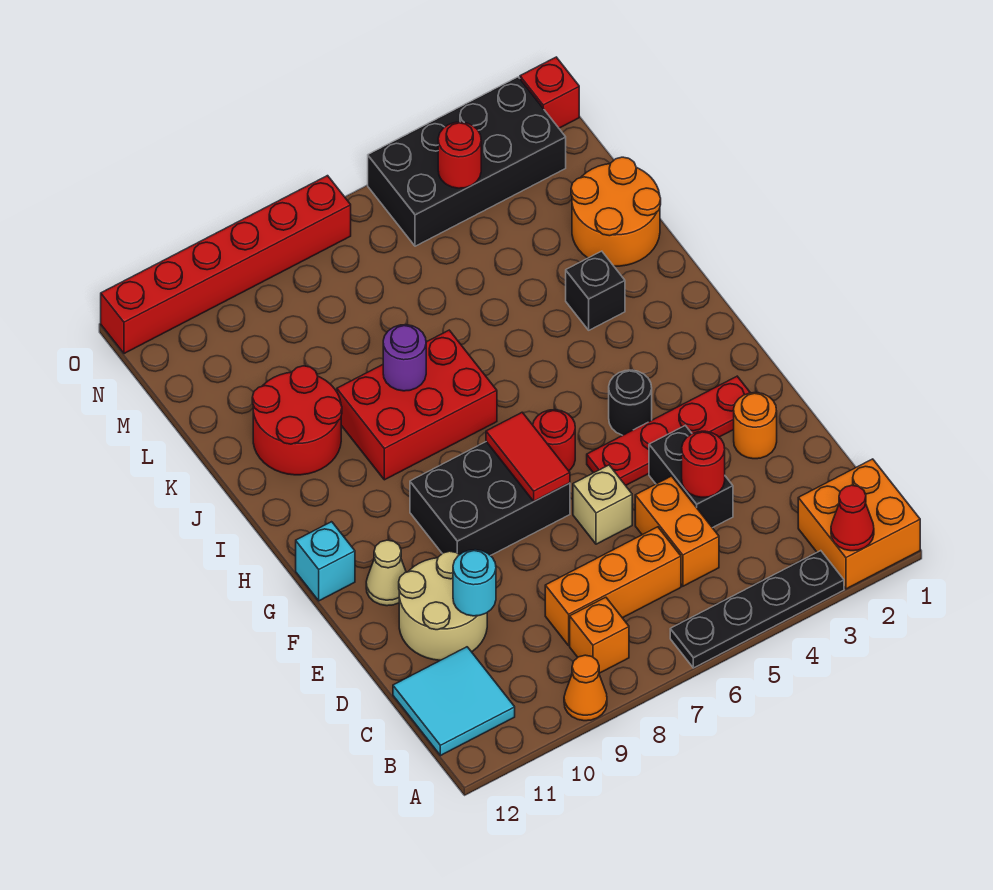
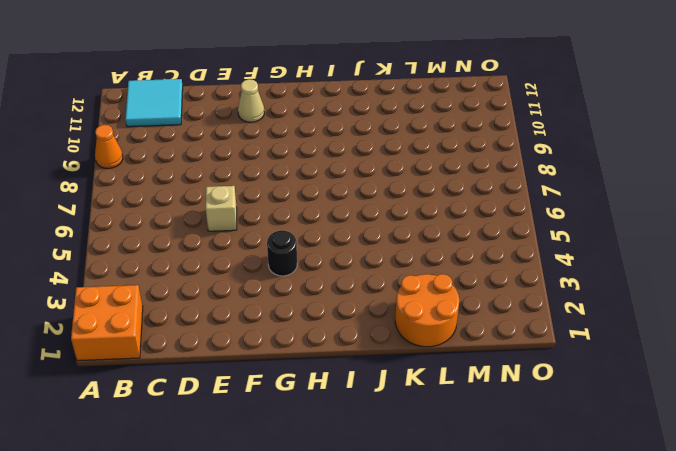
none -> black plate A3:A6 level 1
none -> orange brick B8 level 1
none -> orange brick C5:D5 level 1
none -> orange brick C6:C8 level 1

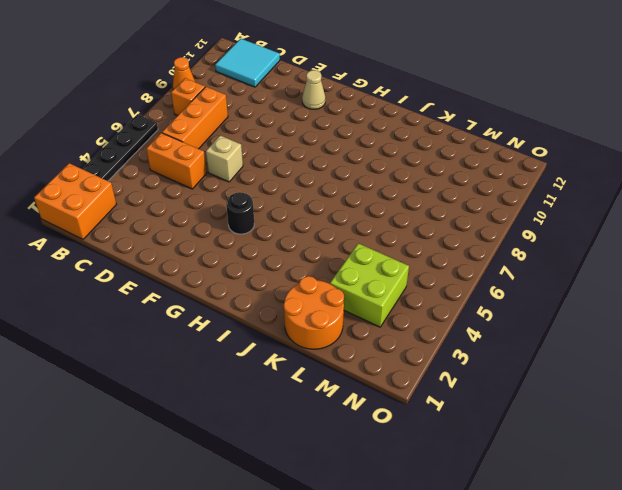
lime brick L3:M4 level 1 -> none
none -> black brick D4:E4 level 1
none -> tan round brick D10:E11 level 1
none -> orange round brick E2 level 1
none -> red plate F2:F5 level 1

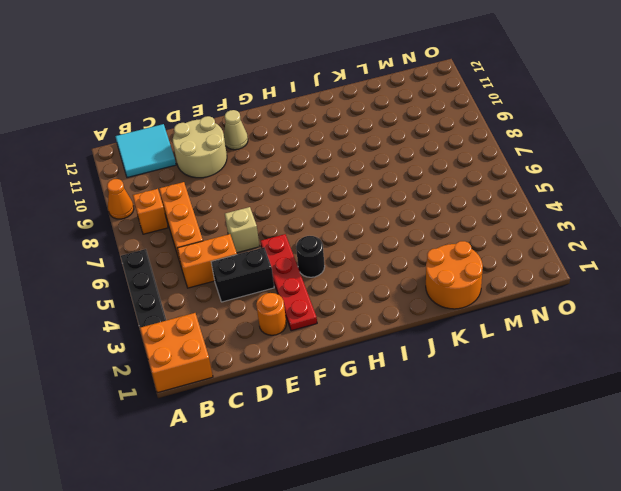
none -> black brick F7:G9 level 1
none -> red round brick G6 level 1
none -> cyan brick G12 level 1
none -> red brick I7:J9 level 1

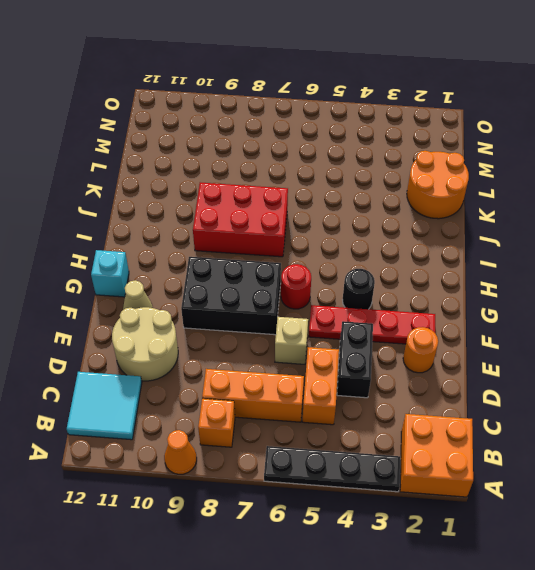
none -> black brick J3 level 1
none -> red round brick J10:K11 level 1
none -> black brick N2:O5 level 1
none -> red brick O1 level 1

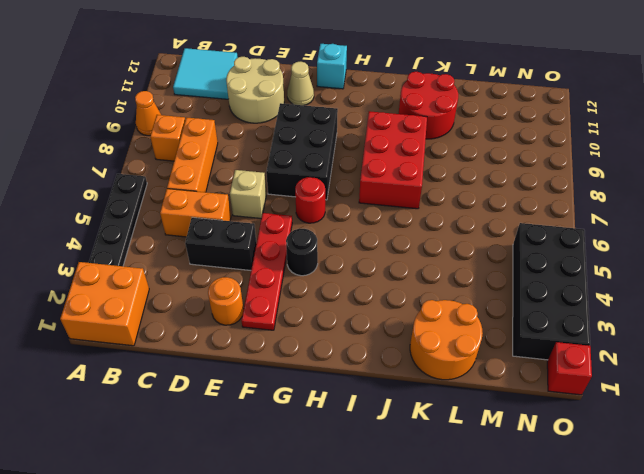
none -> black brick J3 level 1
none -> red brick O7:O12 level 1
none -> red cone A2 level 2
none -> red round brick D4 level 2

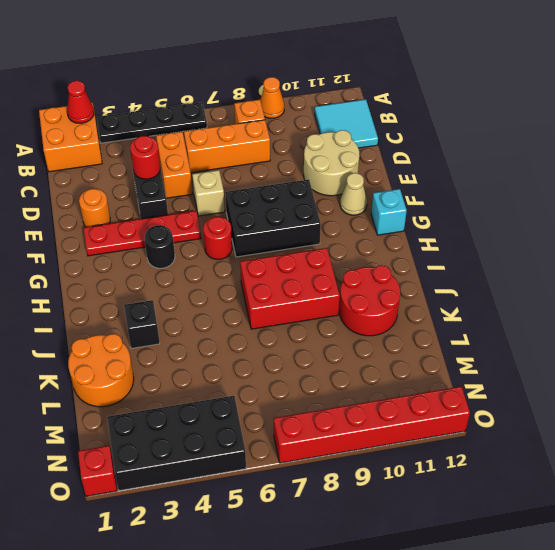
none -> cyan round brick D10 level 2
none -> red tile F7:G7 level 2
none -> purple round brick J8 level 2
none -> red round brick N4 level 2

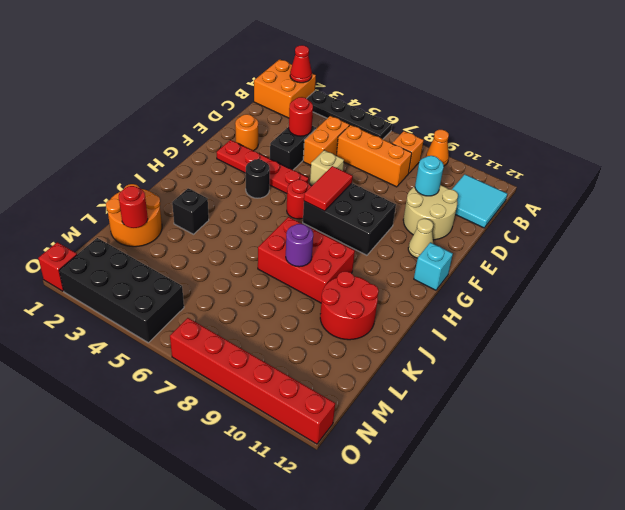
red round brick L2 level 2 -> red round brick N4 level 2

